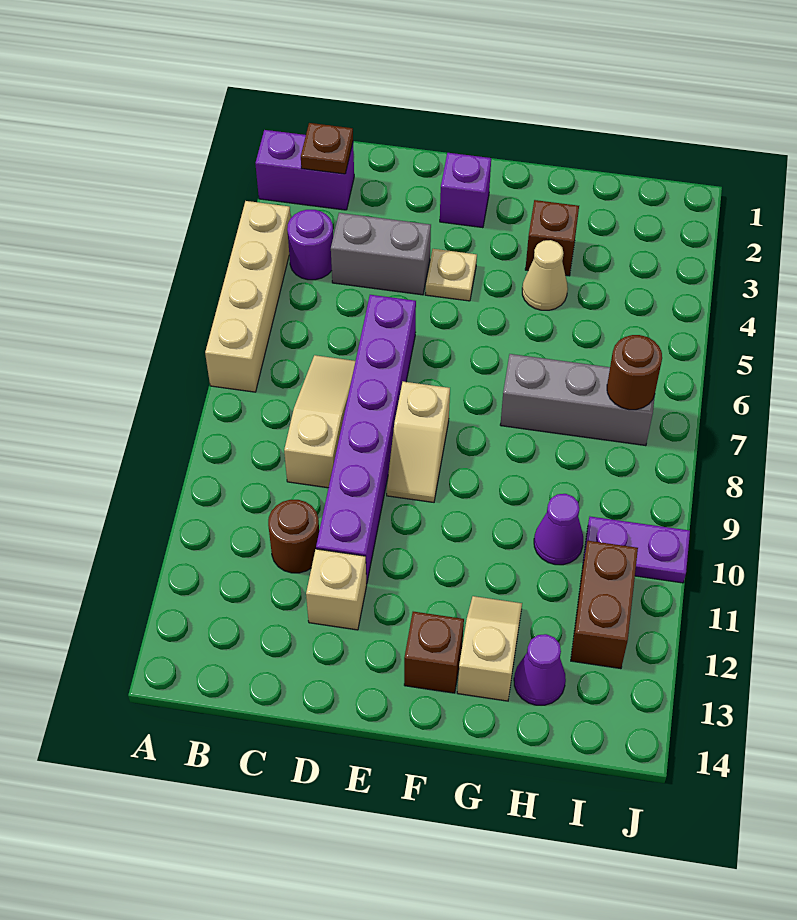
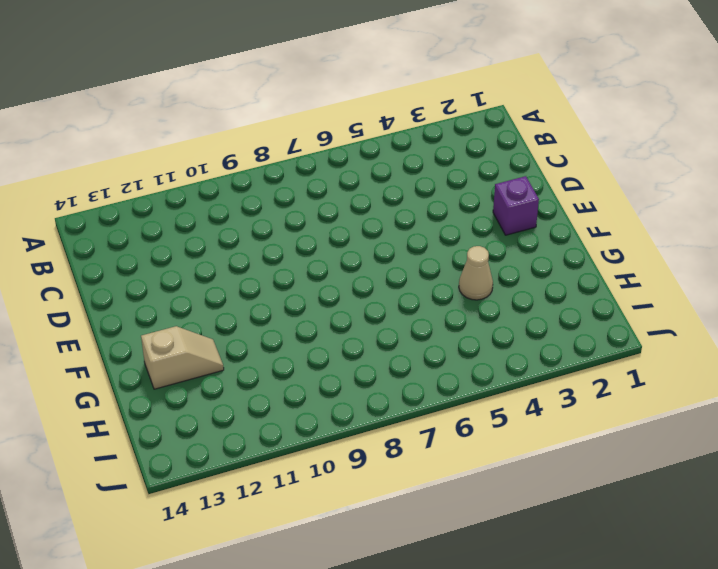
none -> purple brick A2:B2 level 1
none -> tan brick A4:A7 level 1
none -> purple round brick B4 level 1

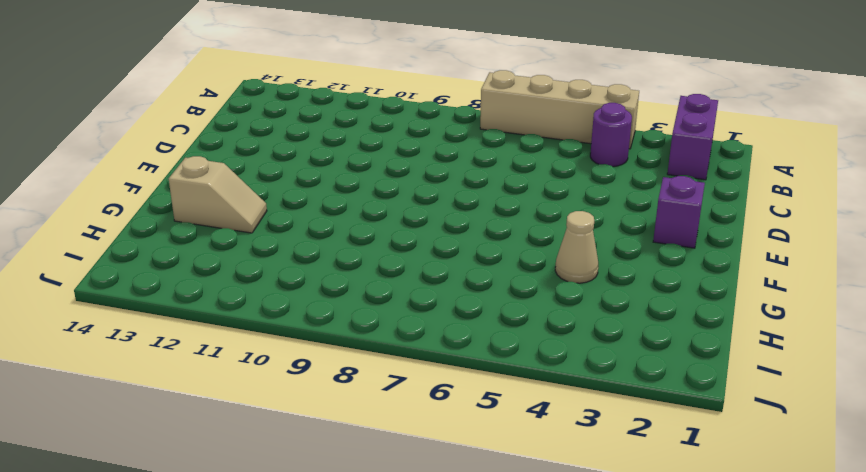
none -> grey brick C4:D4 level 1
none -> tan slope C7:C9 level 1 top 9
none -> brown round brick C11 level 1

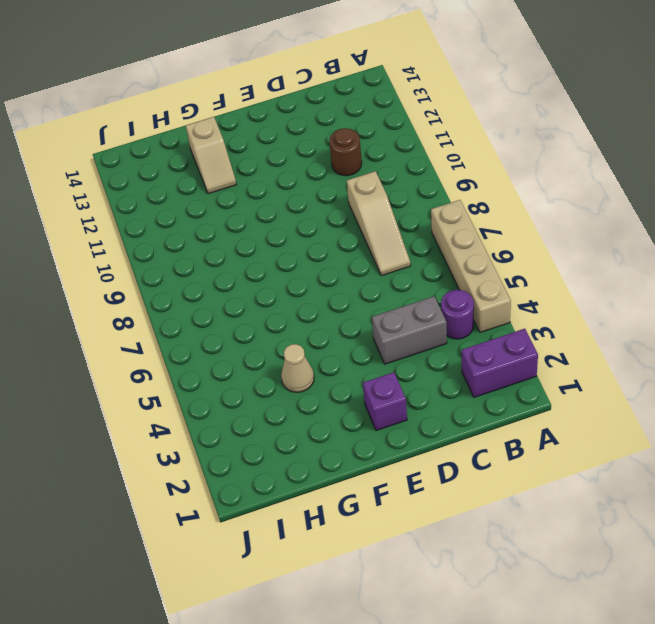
none -> purple brick D6:D11 level 1
none -> tan brick D12 level 1
none -> tan plate E4 level 1

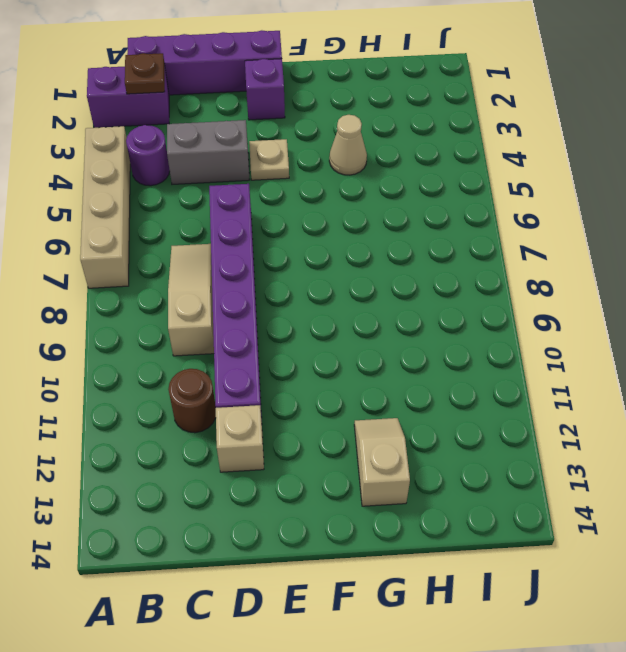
purple brick B1:E1 level 1 -> none
none -> tan slope E8:E9 level 1 top 8
none -> brown brick F13 level 1
none -> brown brick G3 level 1

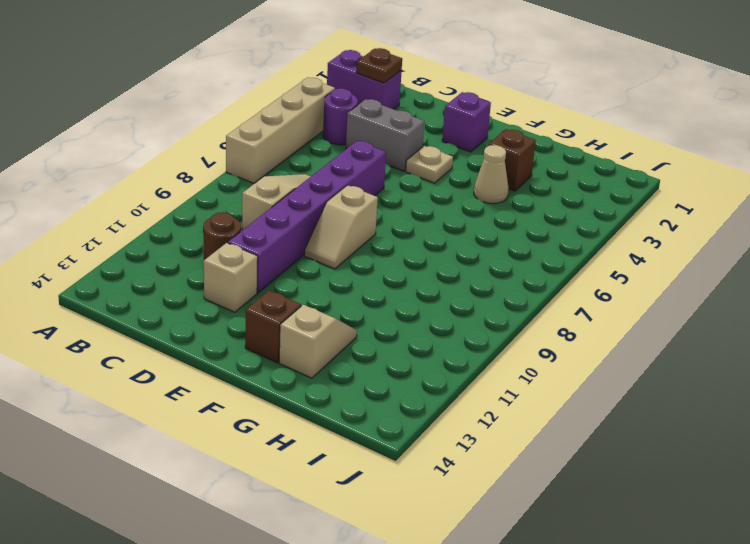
none -> grey brick G7:I7 level 1
none -> purple cone H10 level 1
none -> purple cone H13 level 1

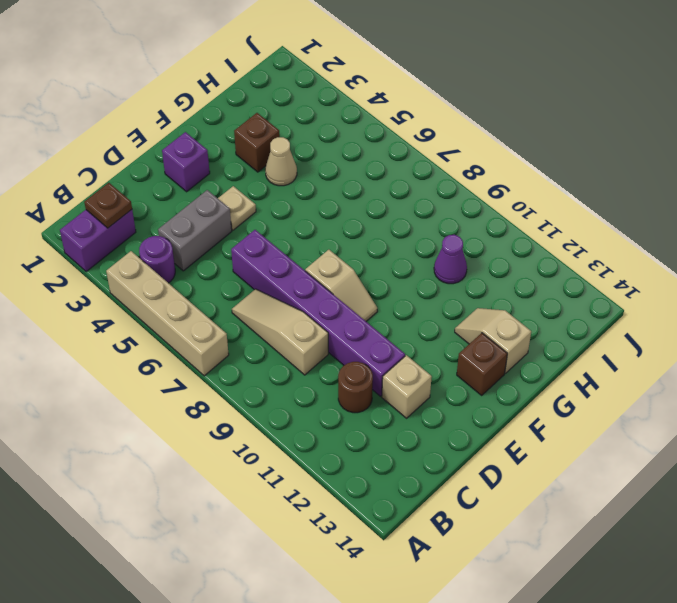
none -> grey brick G7:I7 level 1
none -> purple cone H13 level 1
none -> purple plate I10:J10 level 1

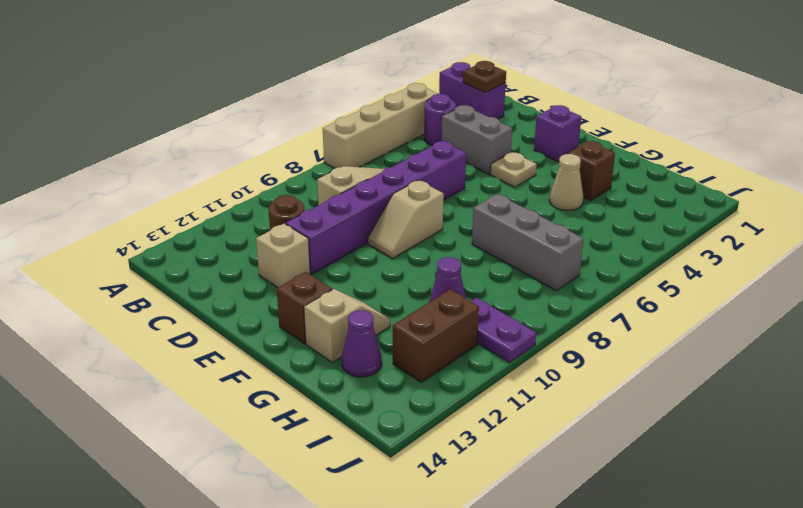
none -> brown round brick I7 level 2

